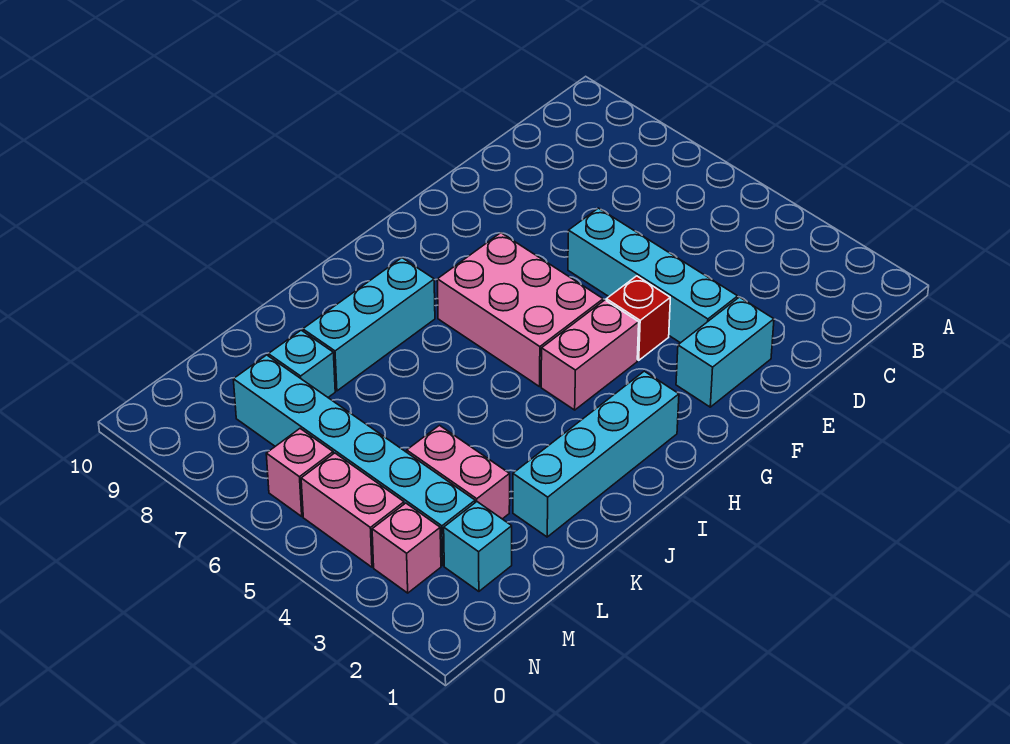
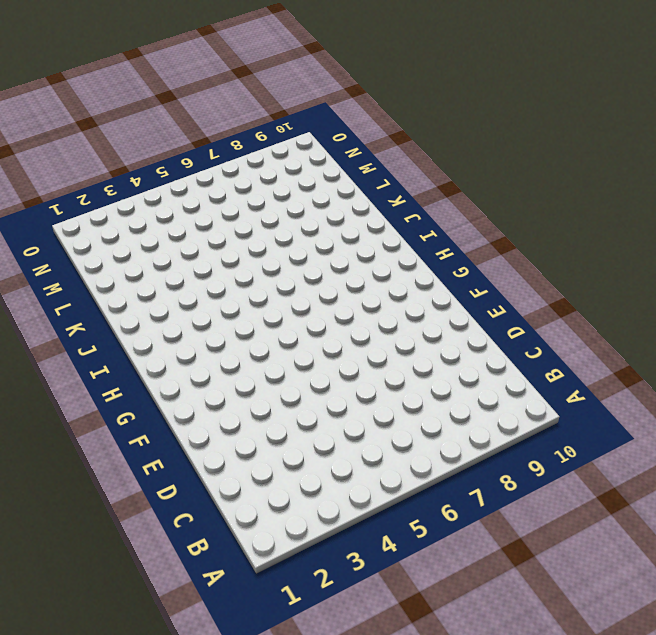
none -> cyan brick E2:F2 level 1
none -> cyan brick E3:E6 level 1
none -> red brick F4 level 1

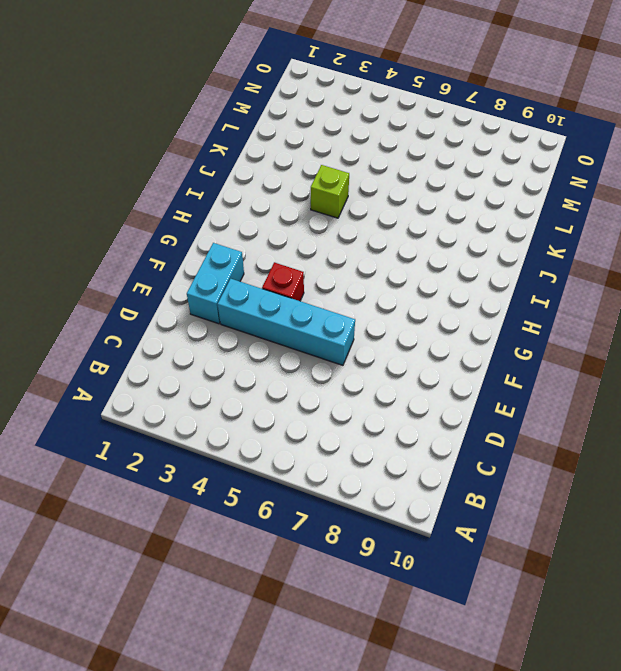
lime brick J4 level 1 -> none
none -> pink brick G4:H4 level 1
none -> pink brick G5:H7 level 1
none -> cyan brick H2:K2 level 1

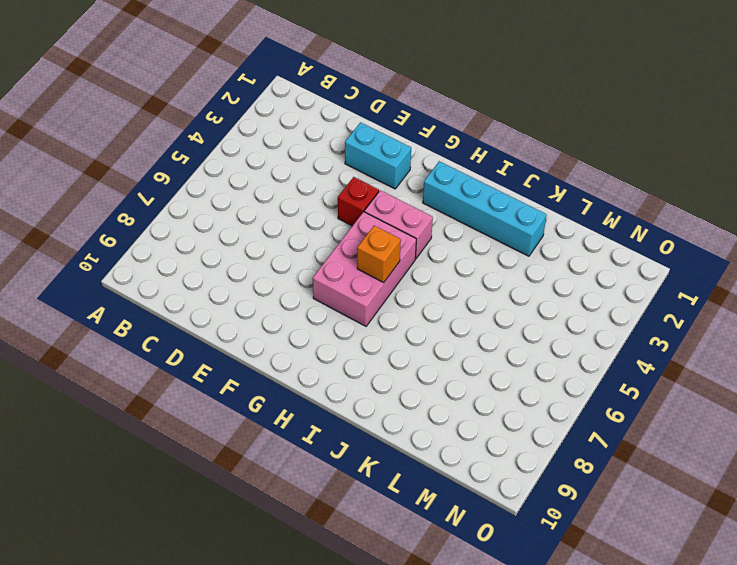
orange brick H6 level 2 -> none
none -> cyan brick E3:E6 level 1
none -> cyan brick I8:K8 level 1
none -> pink brick L3:L4 level 1

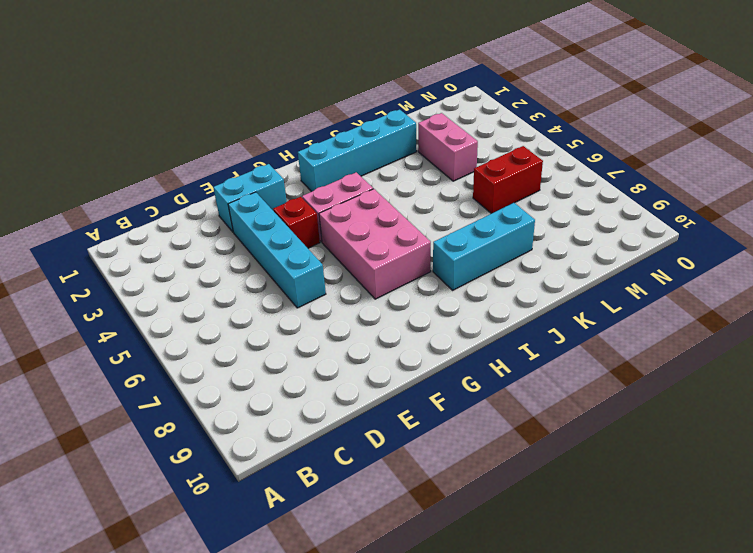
red brick L6:M6 level 1 -> cyan brick M3:M8 level 1
none -> cyan brick L8 level 1
none -> cyan brick M2 level 1
none -> pink brick N3 level 1

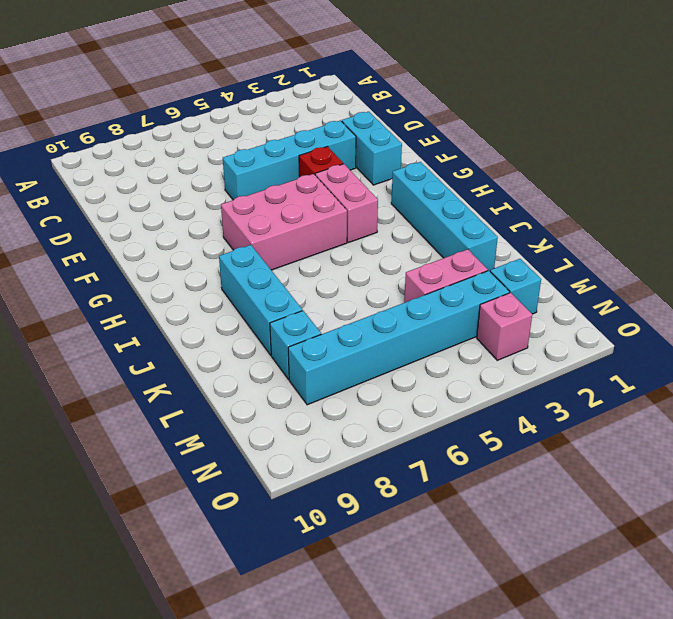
none -> pink brick N4:N5 level 1
none -> pink brick N6 level 1

